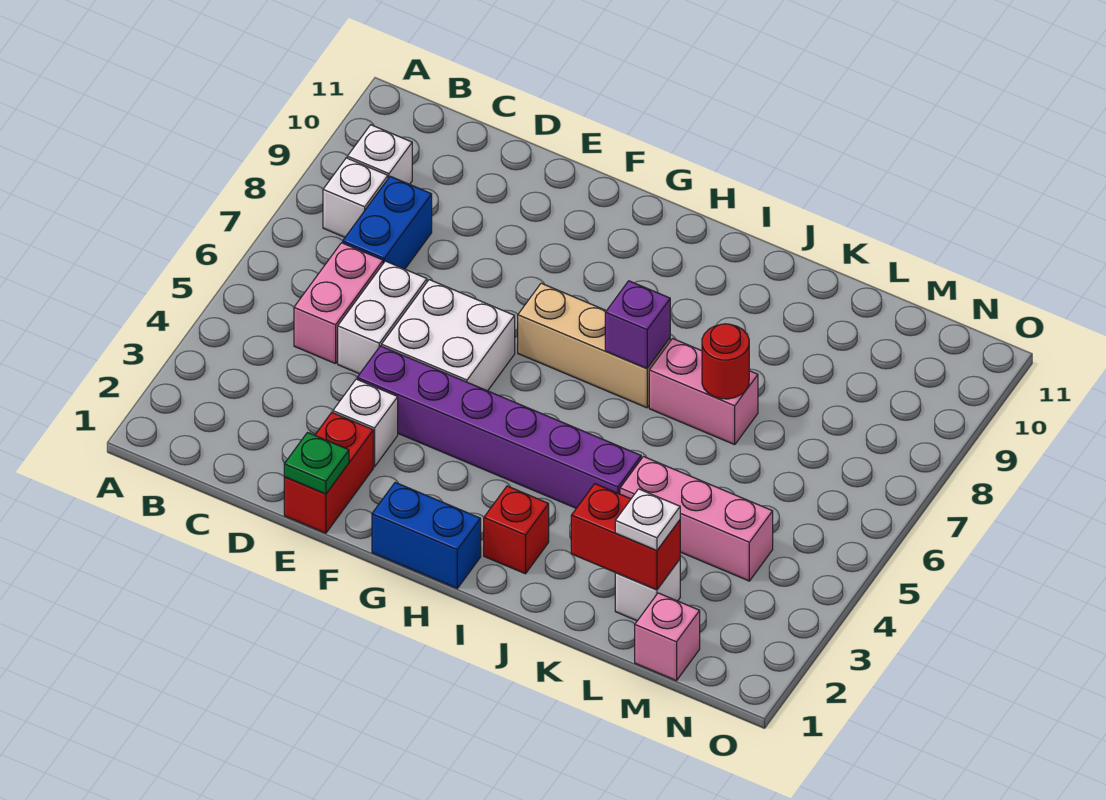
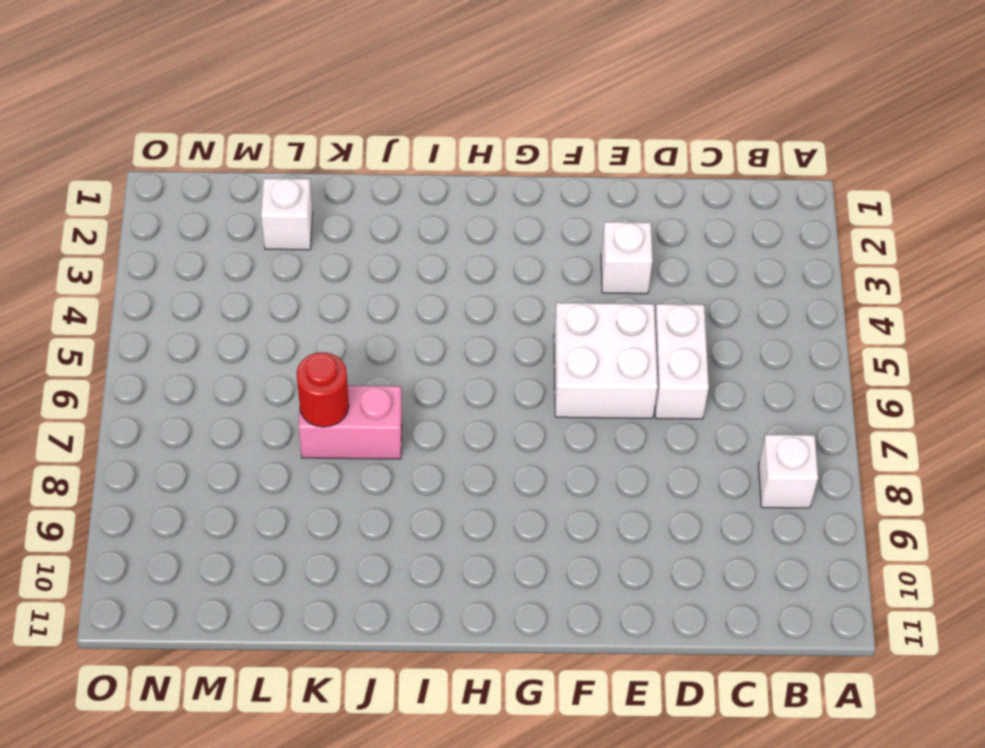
none -> white brick B9 level 1
none -> pink brick C5:C6 level 1
none -> blue brick C7:C8 level 1

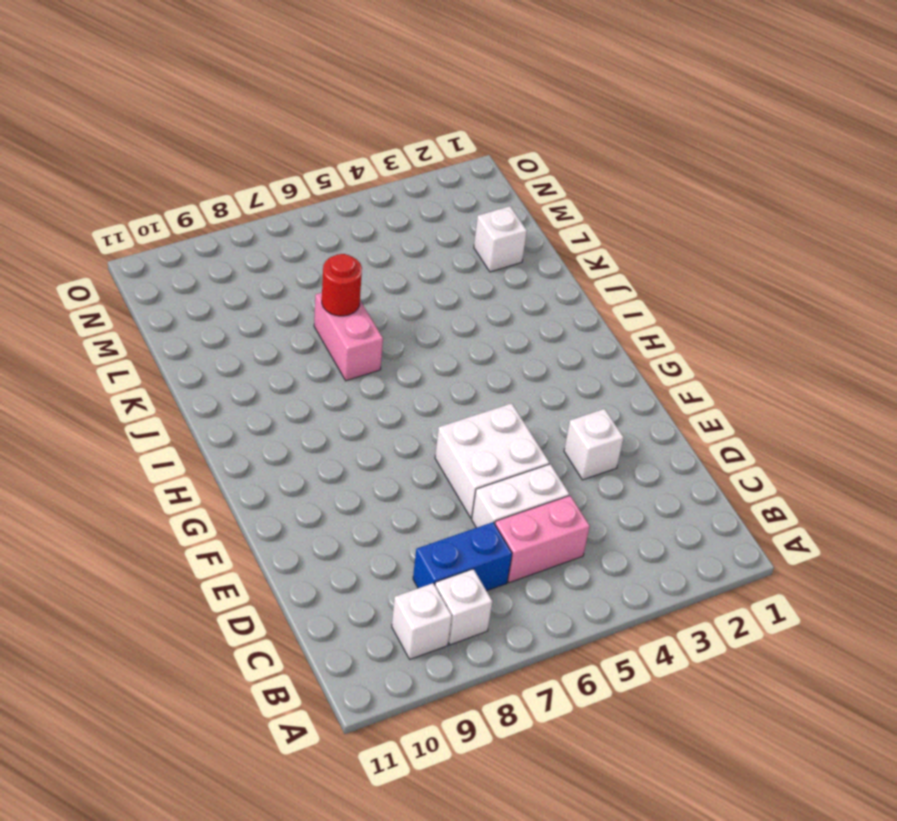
none -> red brick E1:E2 level 1
none -> purple brick E4:J4 level 1
none -> blue brick G1:H1 level 1

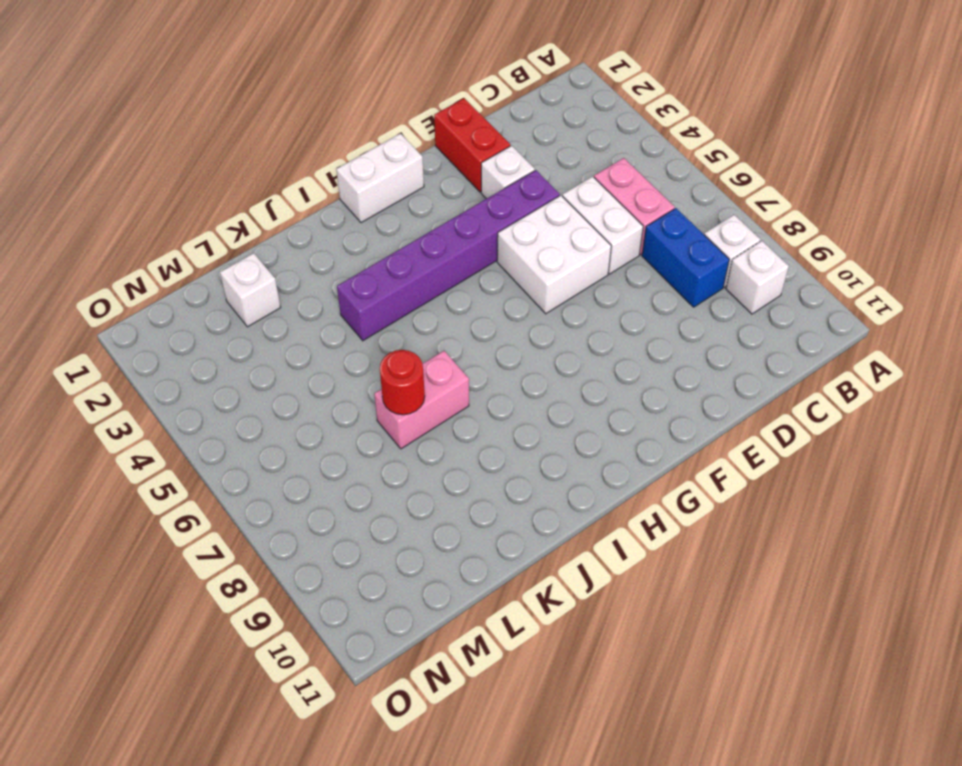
white brick G1:H1 level 1 -> blue brick G1:H1 level 1
none -> tan brick G7:I7 level 1
none -> red brick I2 level 1
none -> pink brick K4:M4 level 1

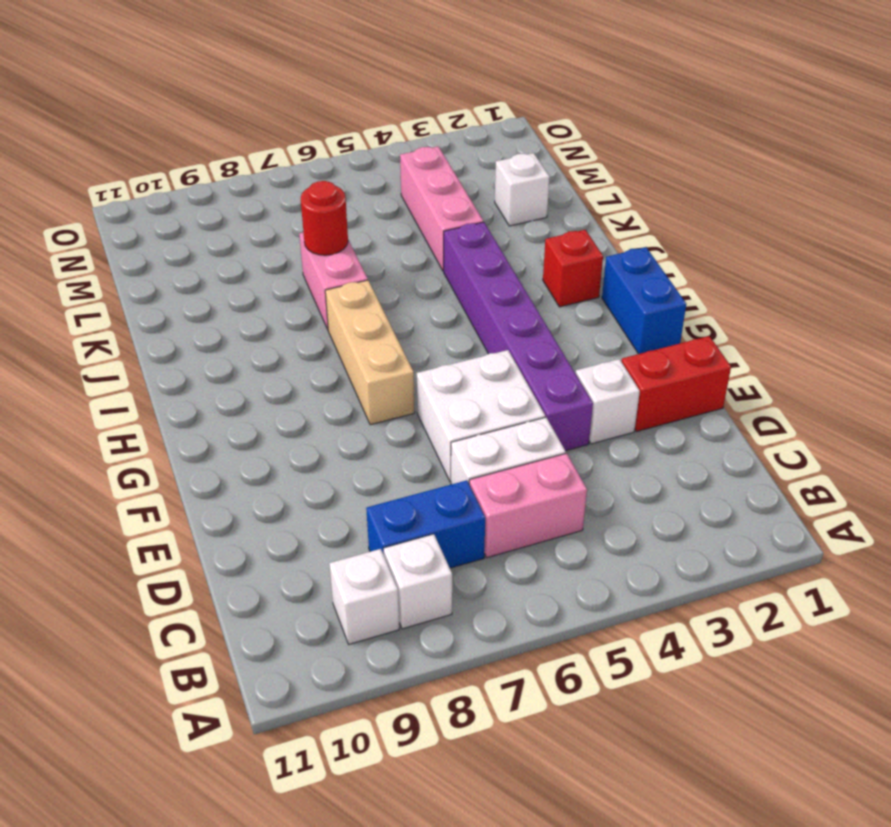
none -> pink brick M1 level 1
none -> green plate E1 level 2
none -> purple brick I7 level 2

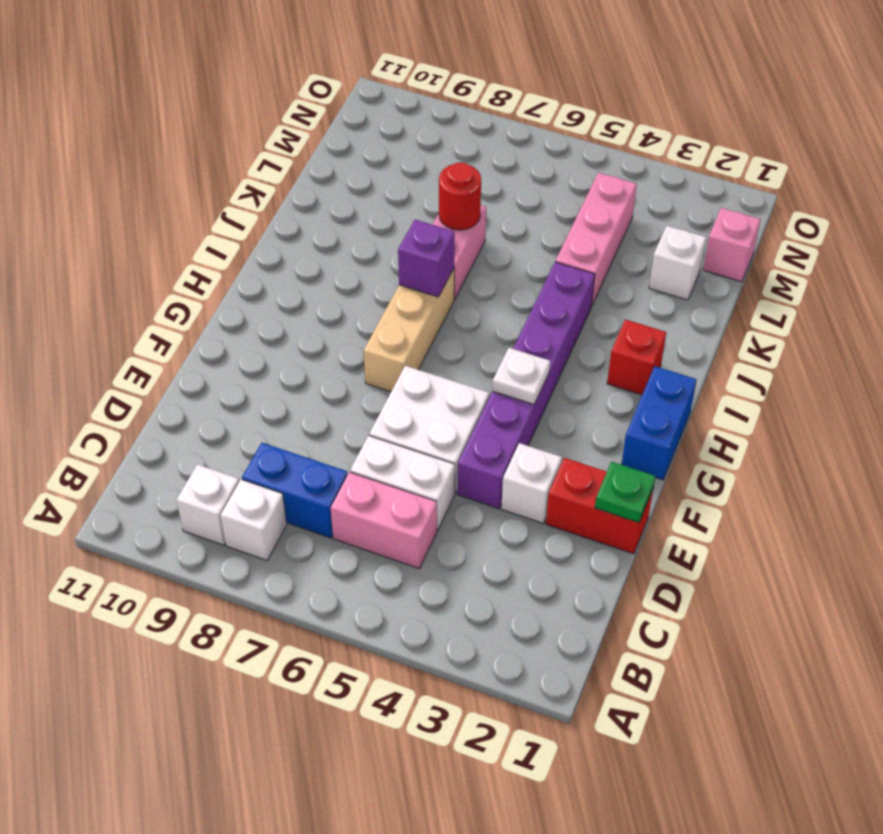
white plate G4 level 2 -> white plate L2 level 3
none -> red brick K2:L2 level 2

